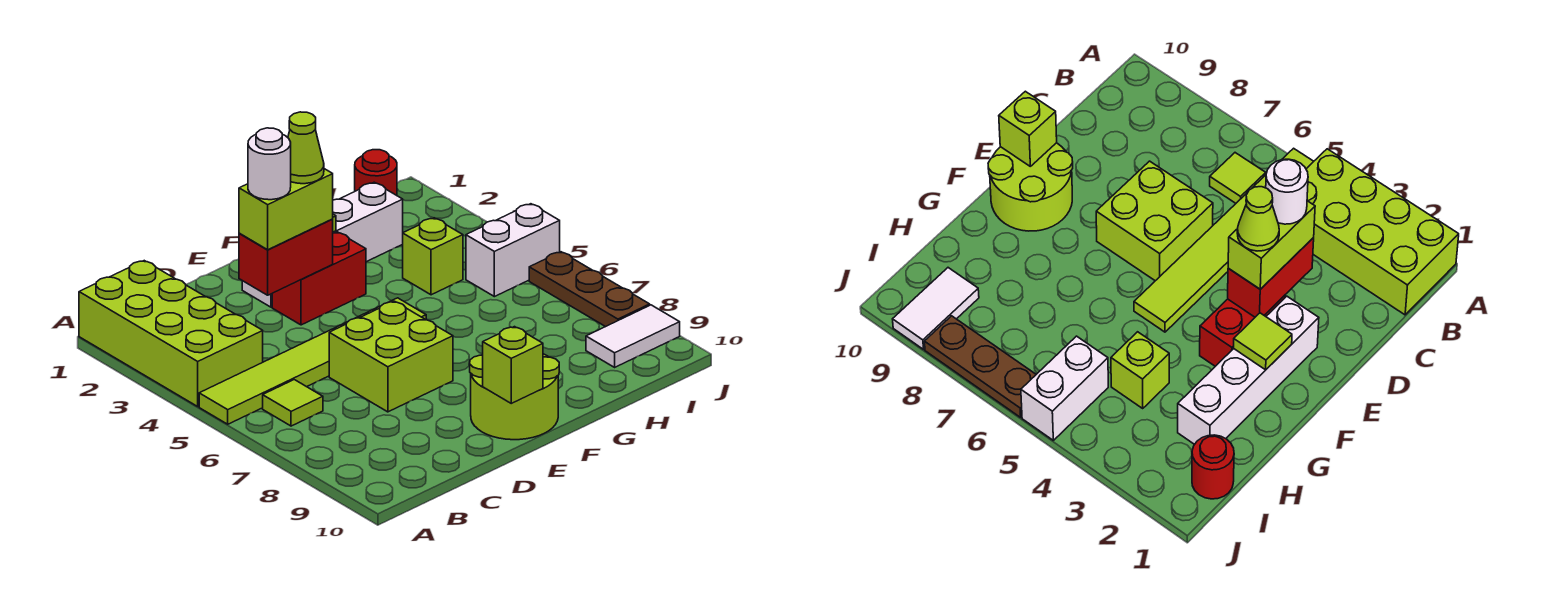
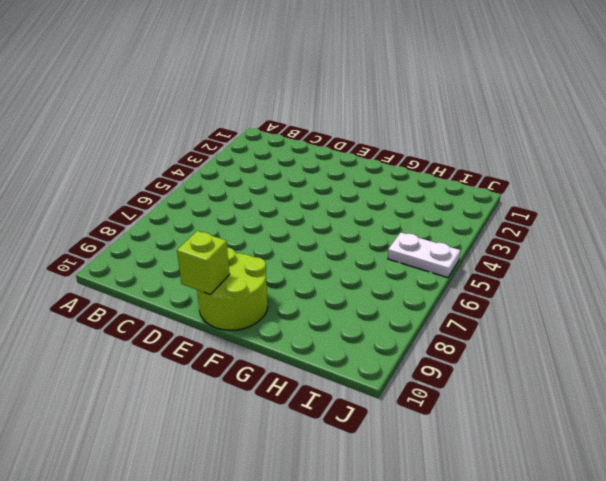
white plate I5:J5 level 1 -> white brick I5:J5 level 1
none -> lime brick A1:B4 level 1
none -> lime tile A5:F5 level 1
none -> lime tile B6 level 1

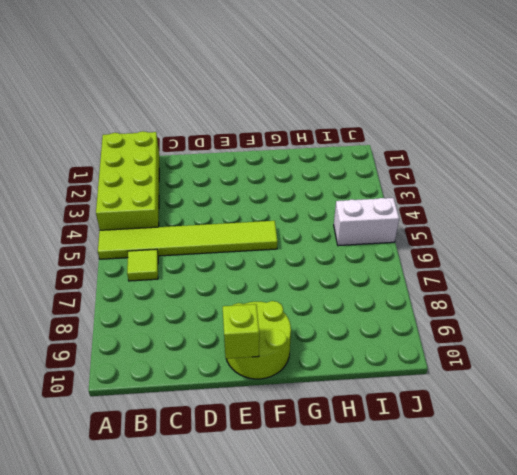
none -> lime brick D6:E7 level 1
none -> white brick E2:H2 level 1
none -> red brick E3:F3 level 1

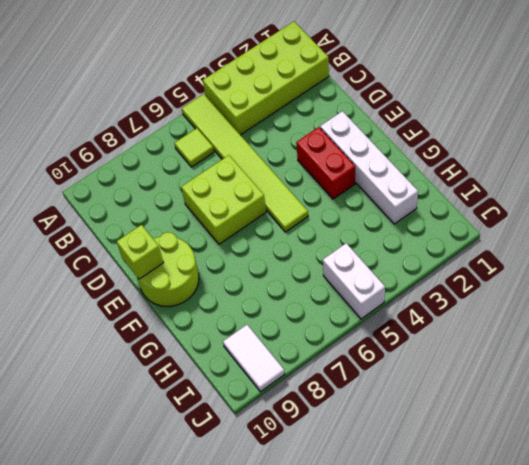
none -> lime brick H4 level 1
none -> red round brick I1 level 1
none -> brown plate J6:J8 level 1

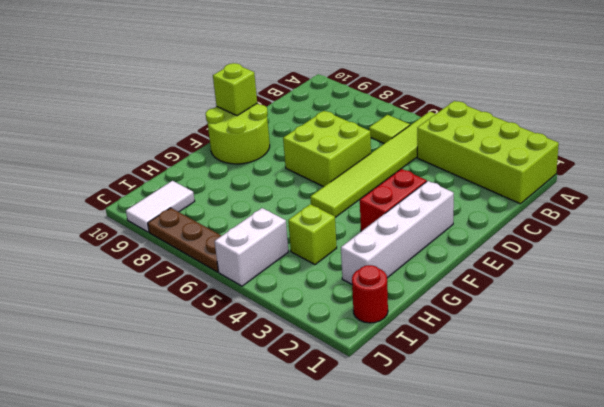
none -> red brick D3:E3 level 2
none -> lime tile F2 level 2
none -> lime brick D3:E3 level 3

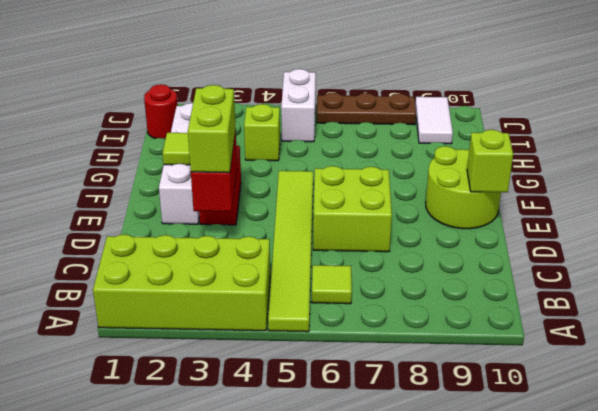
none -> white round brick D3 level 4
none -> lime cone E3 level 4

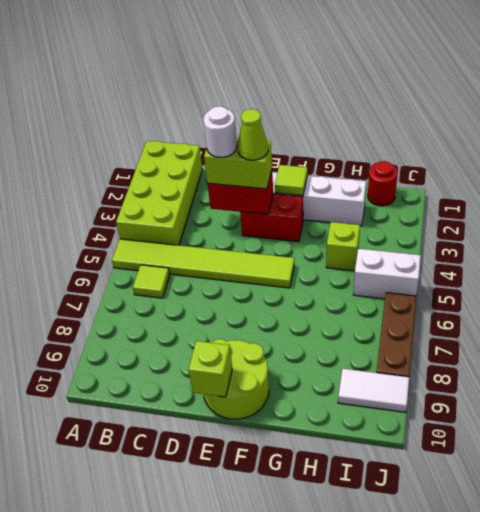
none -> lime brick D6:E7 level 1

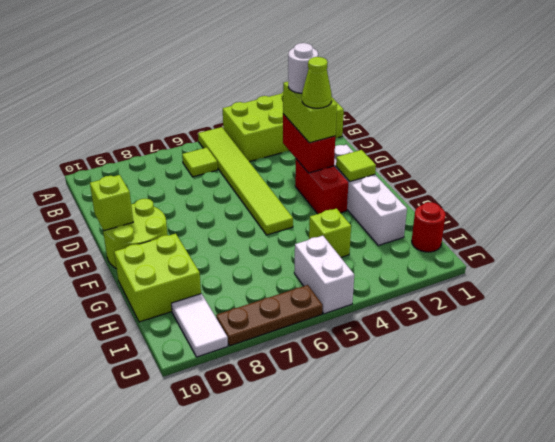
lime brick G9:H10 level 1 -> lime brick D6:E7 level 1

